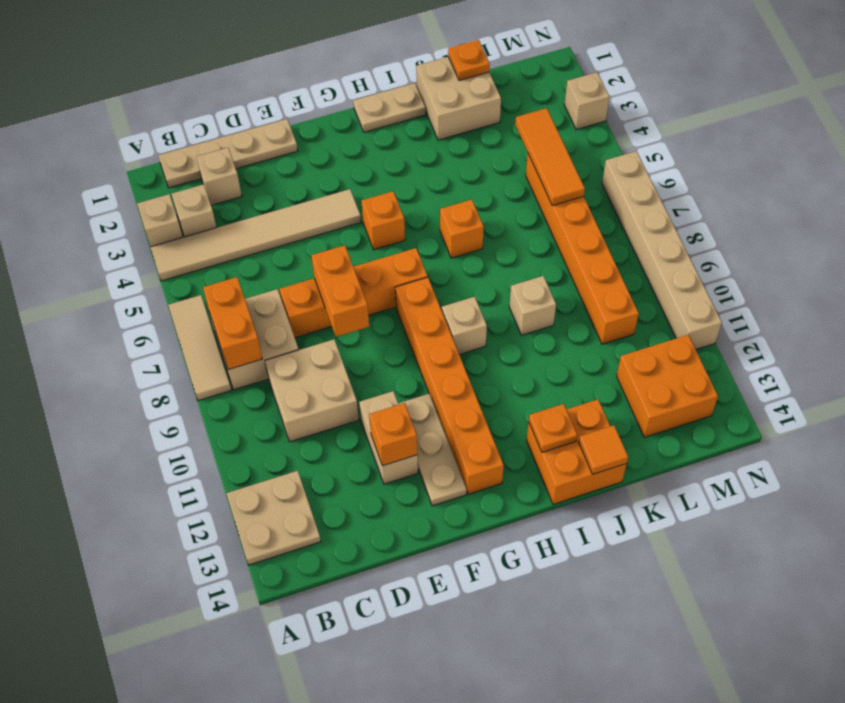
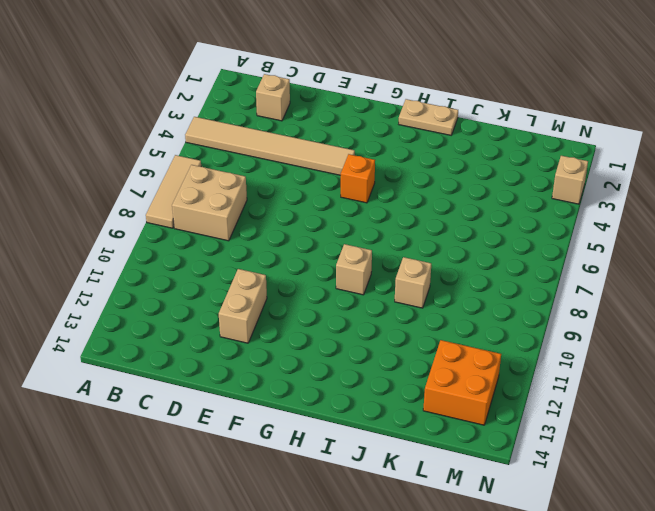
none -> tan brick A3 level 1
none -> tan plate A12:B13 level 1
none -> tan plate B1:E1 level 1
none -> tan brick B3 level 1

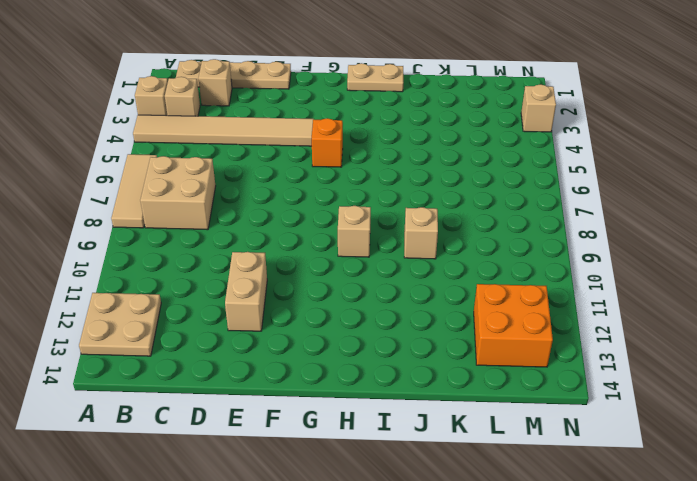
none -> tan brick C9:D10 level 1
none -> orange brick D7:G7 level 1
none -> tan plate F11:F13 level 1
none -> orange brick G8:G13 level 1

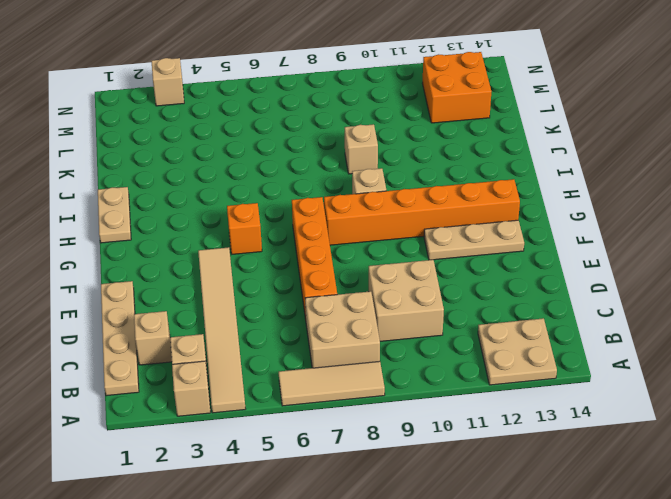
none -> tan brick E11:E12 level 1
none -> orange brick I6 level 1
none -> orange brick I13:J14 level 1
none -> tan brick J1:K2 level 1

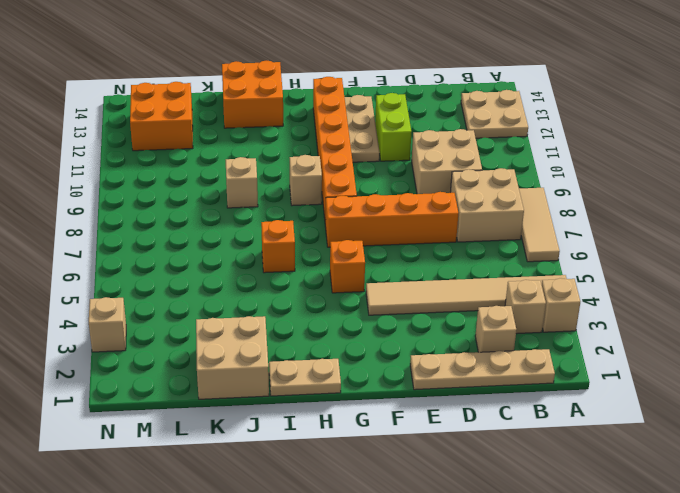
lime brick E11:E12 level 1 -> tan brick E11:E12 level 1
none -> orange brick L5:L10 level 1
none -> tan brick N6:N11 level 1
none -> orange brick B7:B8 level 2
none -> orange brick E7:E8 level 2

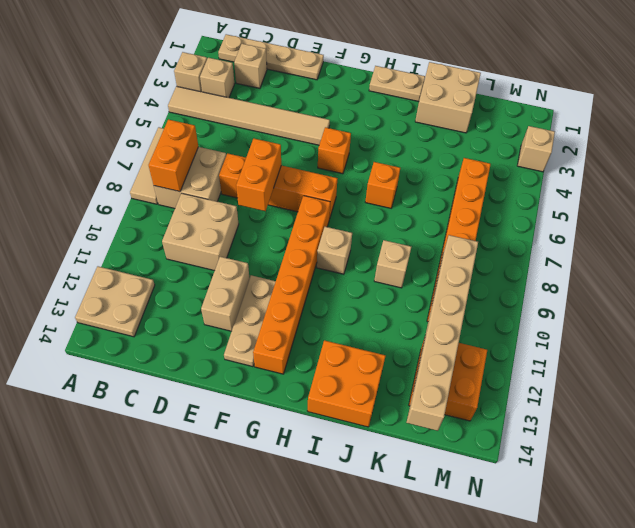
tan brick L9:L14 level 2 -> tan brick N6:N11 level 1
none -> orange brick E12 level 2
none -> orange plate I13 level 2
none -> orange tile J14 level 2
none -> orange plate K1 level 2

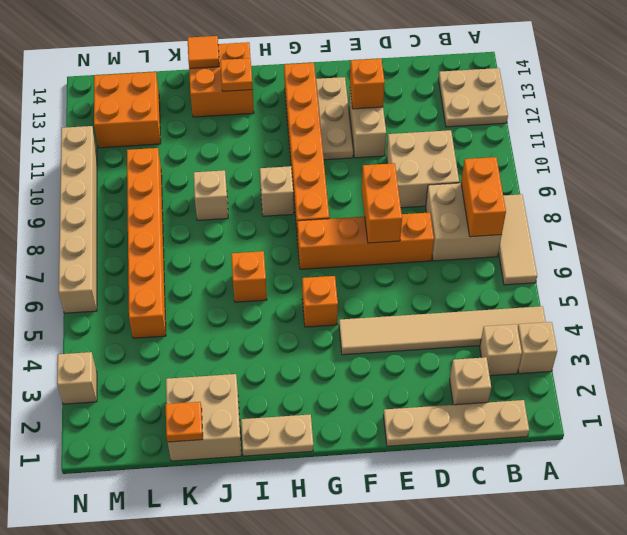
none -> orange tile L4:L6 level 2

